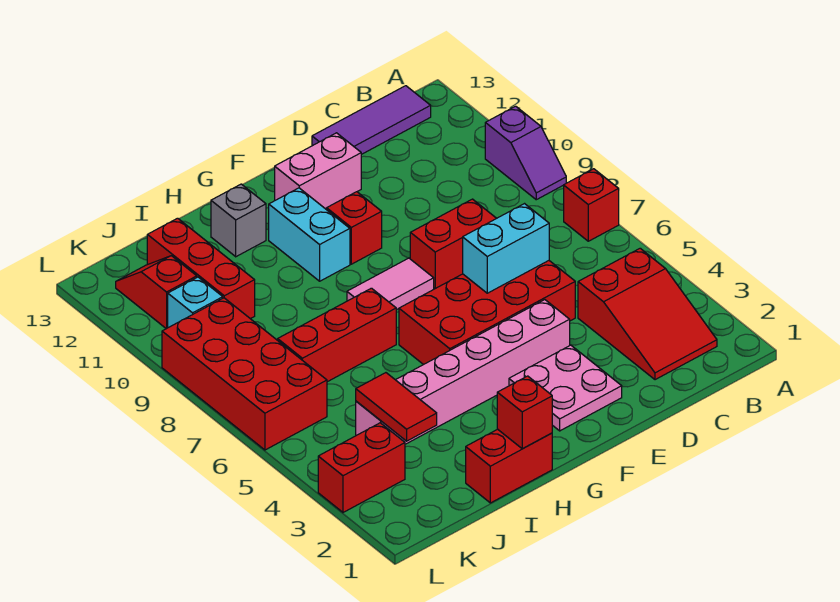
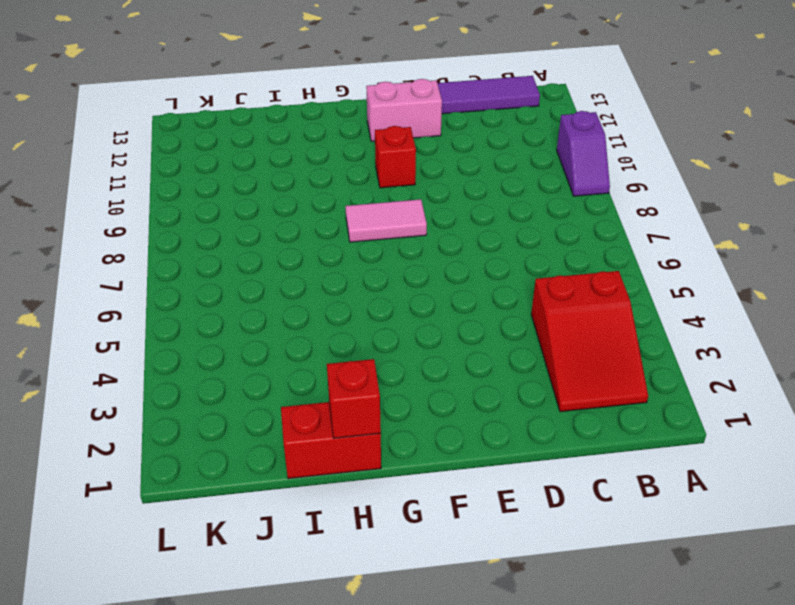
none -> red brick A7 level 1
none -> red brick D5:G6 level 1
none -> red brick D8:E8 level 1

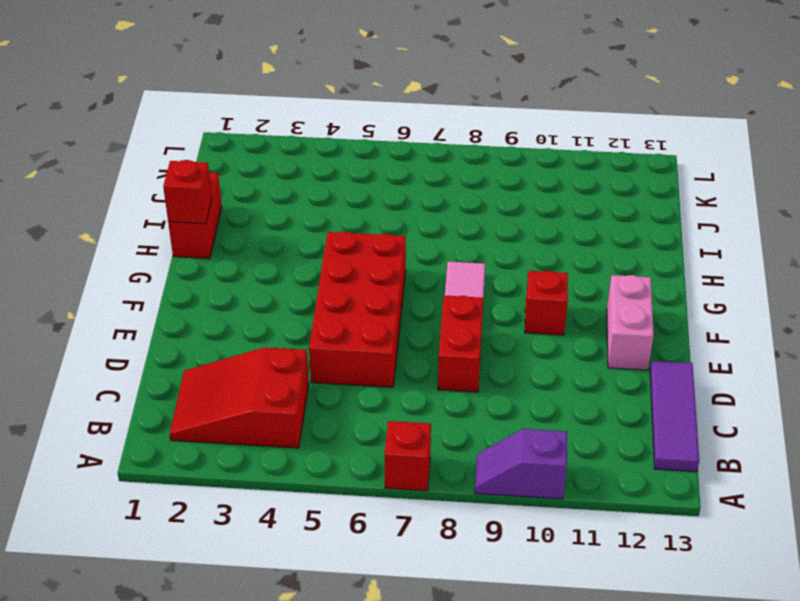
none -> pink plate E2:F3 level 1
none -> pink brick E4:J4 level 1
none -> cyan brick G10:G11 level 1

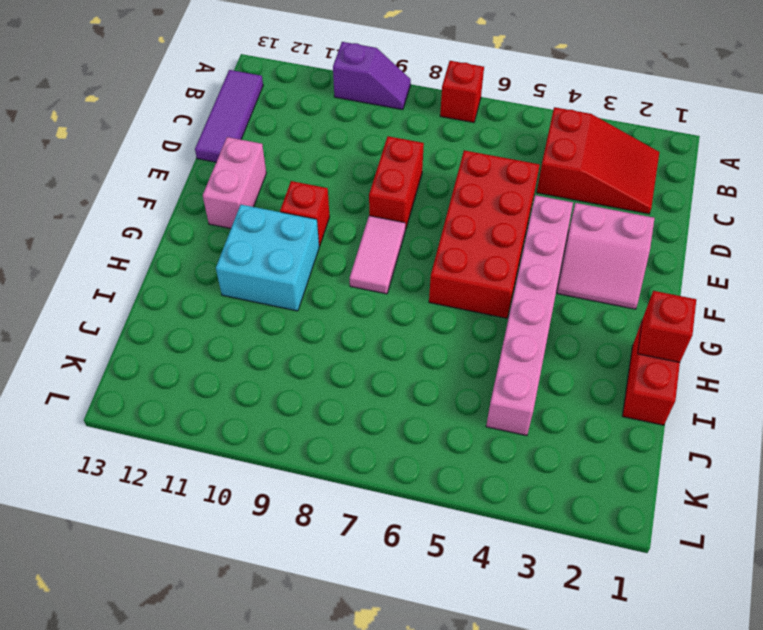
pink slope E2:F3 level 1 top E -> pink plate E2:F3 level 1
cyan brick G10:H11 level 1 -> cyan brick G10:G11 level 1
none -> red brick H7:J7 level 1
none -> grey brick H12 level 1
none -> red brick J10:J12 level 1

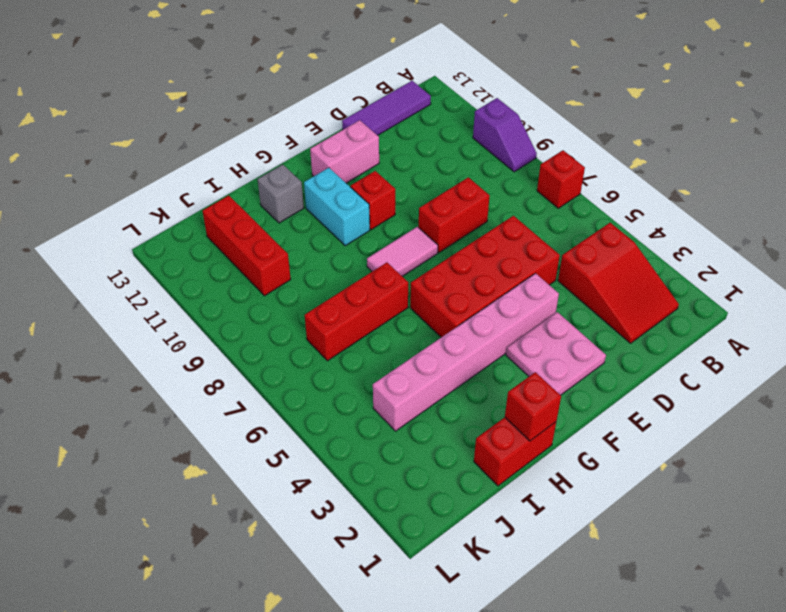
none -> red brick K3:L3 level 1
none -> red brick K6:L9 level 1
none -> cyan brick K10 level 1

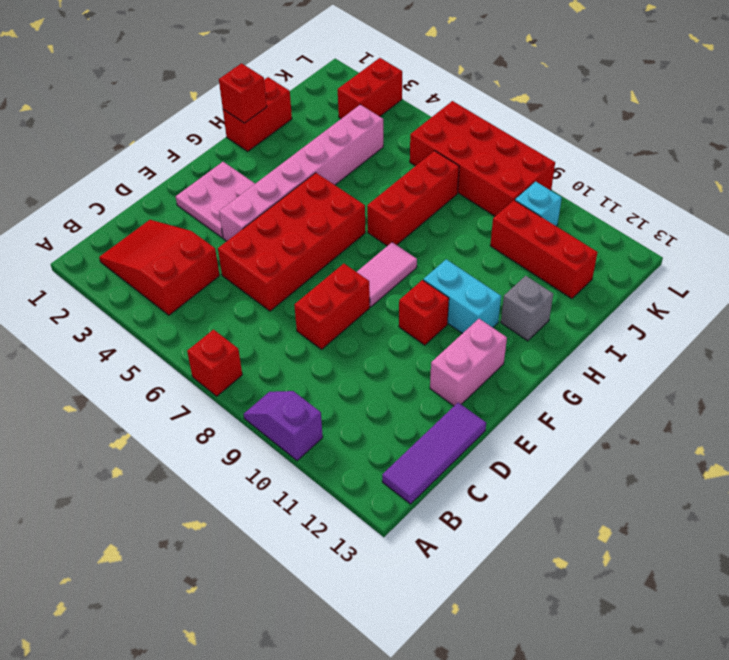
none -> red slope K11:K12 level 1 top 11
none -> cyan brick D6:E6 level 2
none -> red tile J3:J4 level 2

